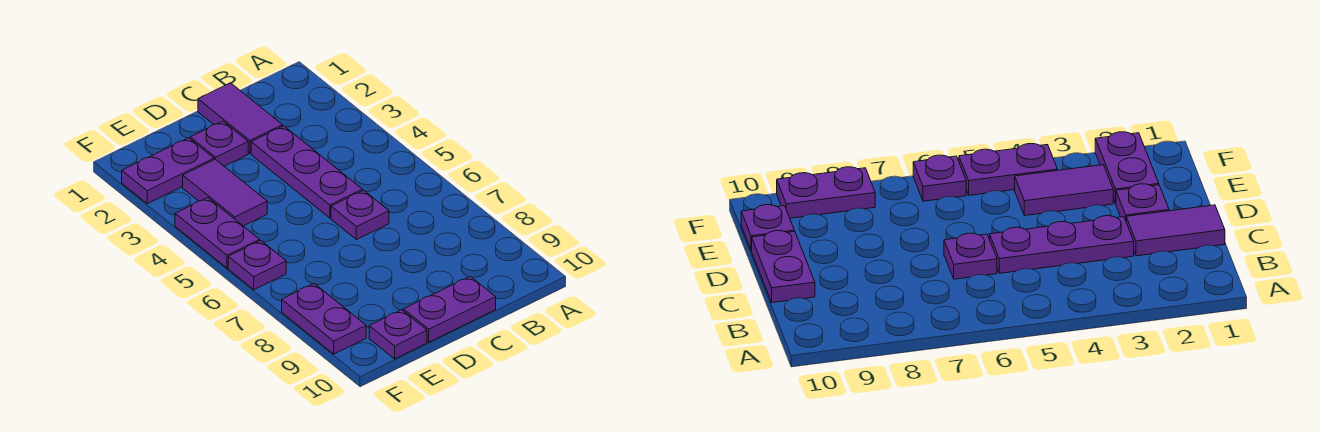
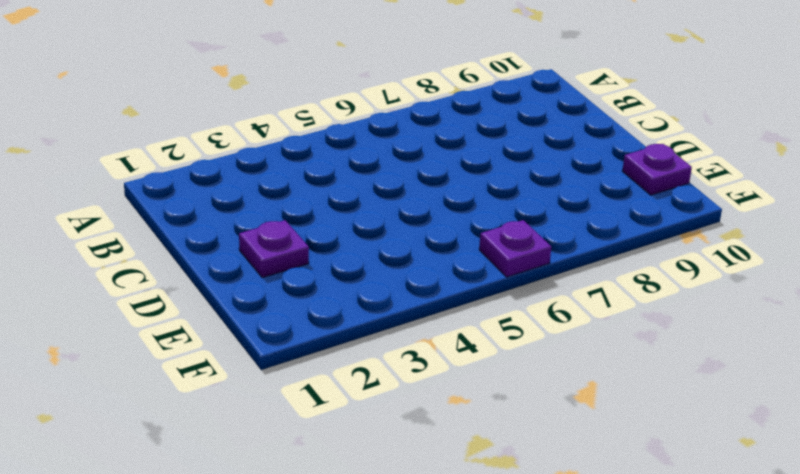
none -> purple tile C1:C2 level 1
none -> purple plate C3:C5 level 1

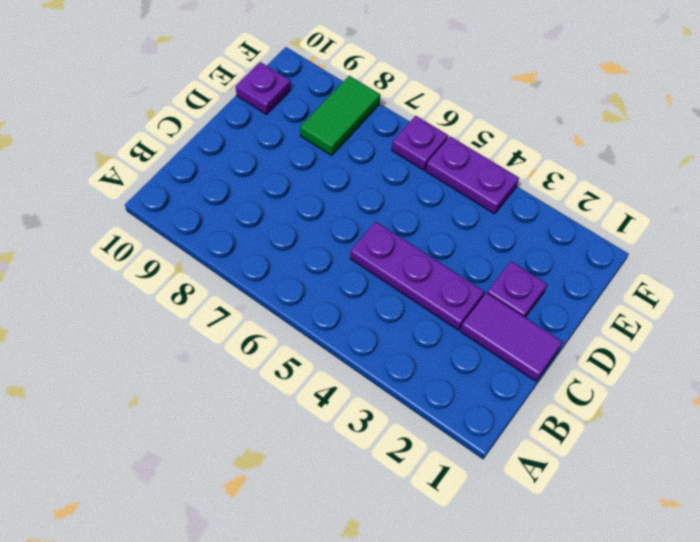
green tile E8:F8 level 1 -> purple plate F8:F9 level 1
none -> purple plate C6 level 1
none -> purple plate C10:D10 level 1

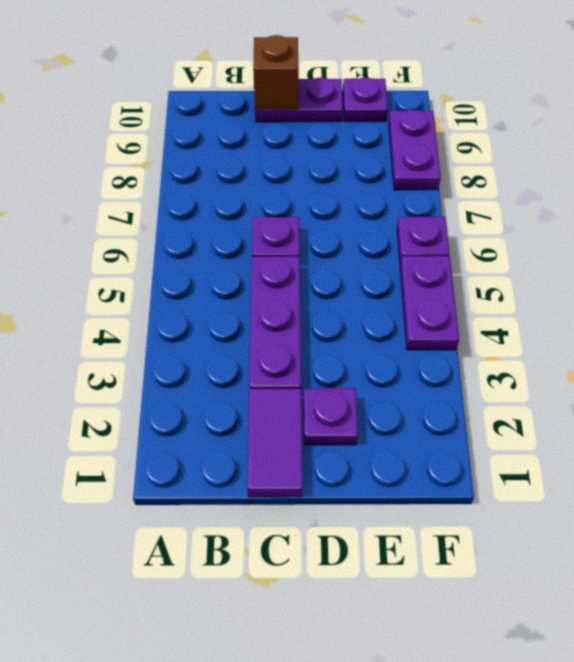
brown brick C10 level 2 -> none
none -> purple plate E2:F2 level 1
none -> purple tile E3:E4 level 1

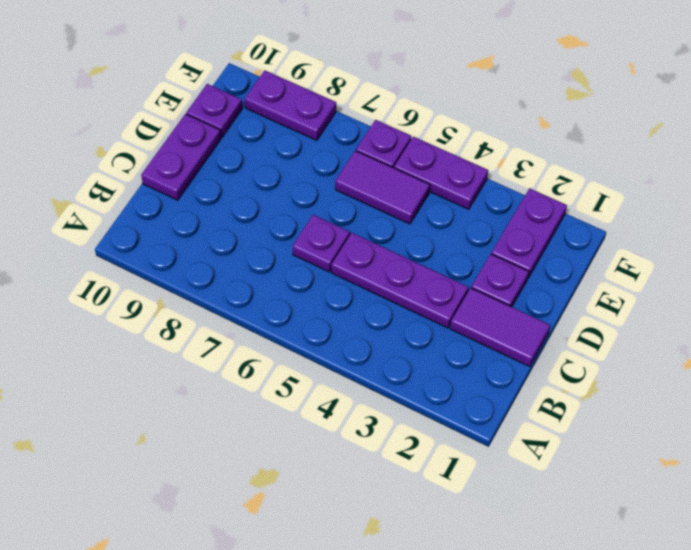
purple tile E5:E6 level 1 -> purple tile E3:E4 level 1

